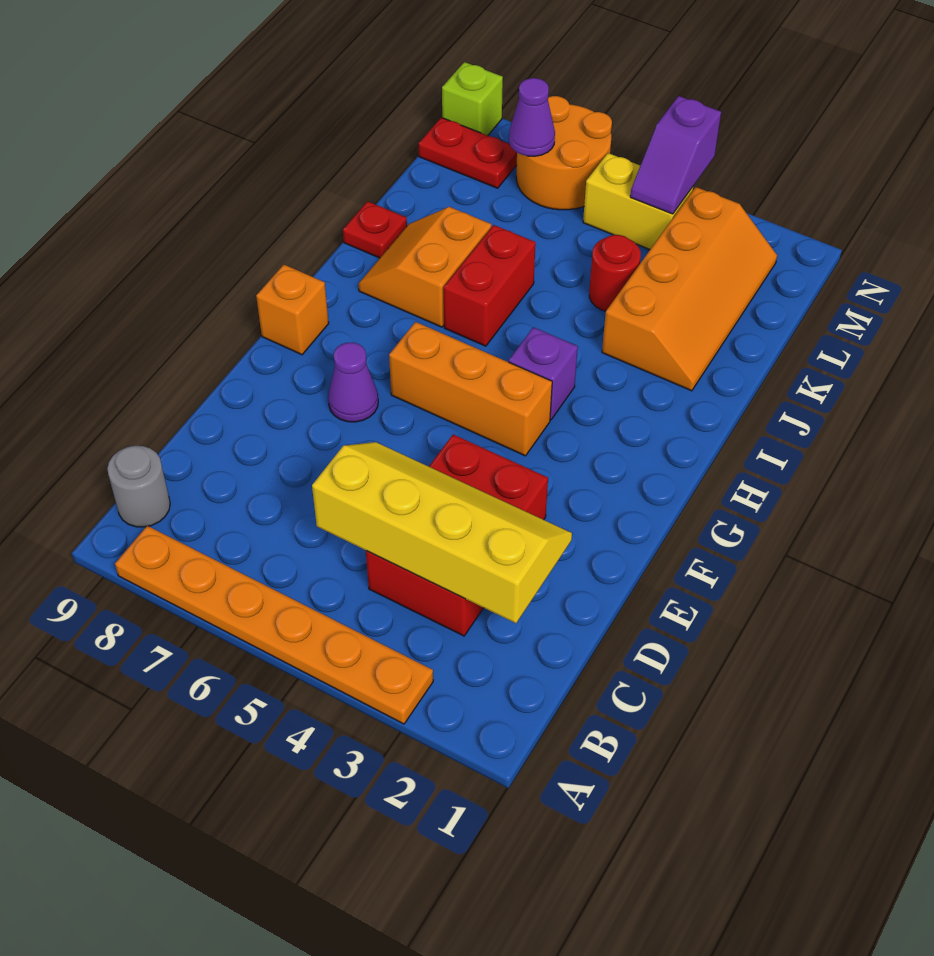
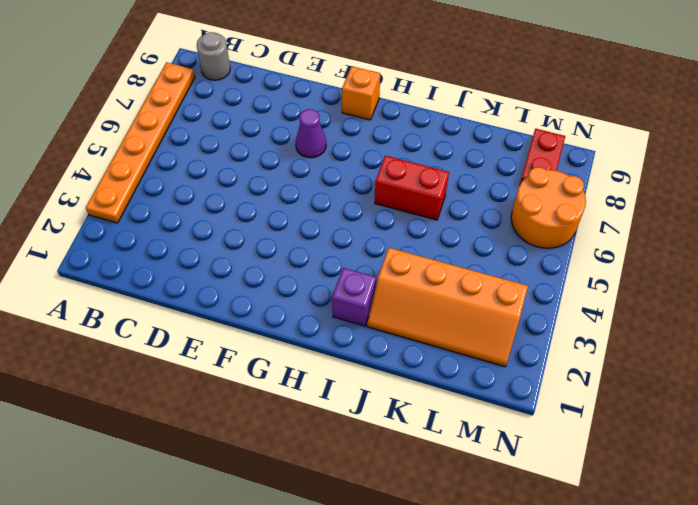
purple brick I2 level 1 -> purple brick H4 level 1
none -> red brick C3:E4 level 1
none -> orange brick G4:G6 level 1
none -> orange slope I7:J8 level 1 top 7

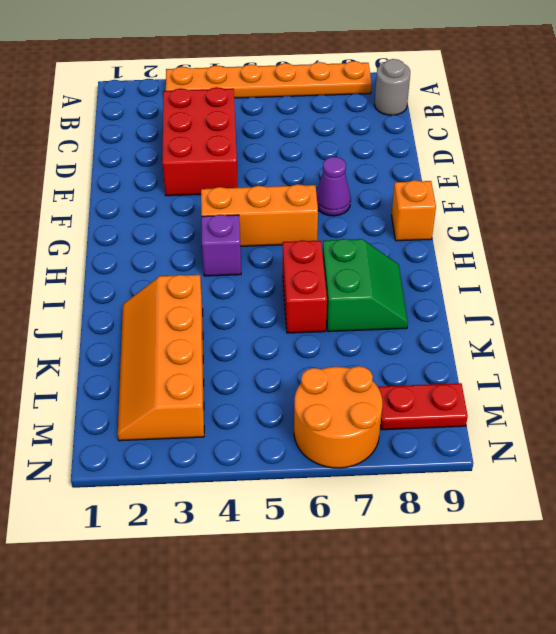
green slope I7:J8 level 1 top 7 -> orange slope I7:J8 level 1 top 7
none -> red plate J9 level 1
none -> red round brick K4 level 1
none -> yellow brick M4:M5 level 1

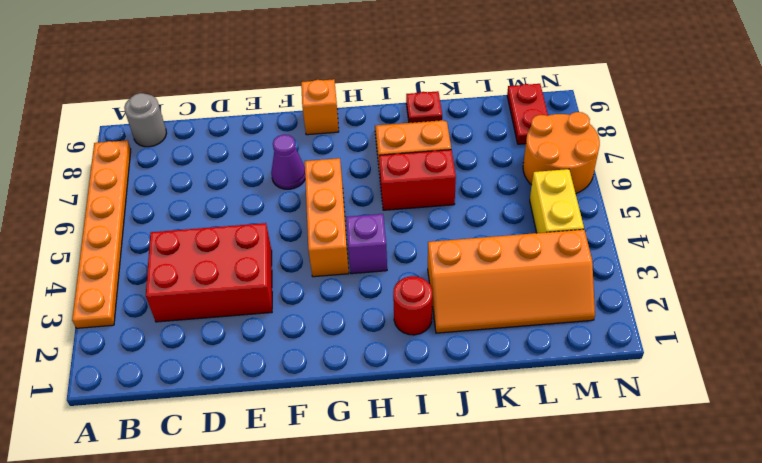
red round brick I2 level 1 -> red round brick K4 level 1
none -> lime brick N9 level 1
none -> yellow slope C2:D5 level 2 top C
none -> purple slope M4:N4 level 2 top N

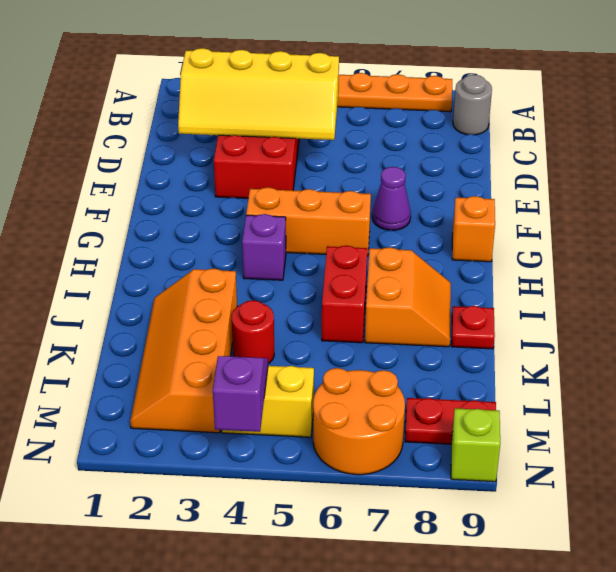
none -> purple cone M7 level 2

